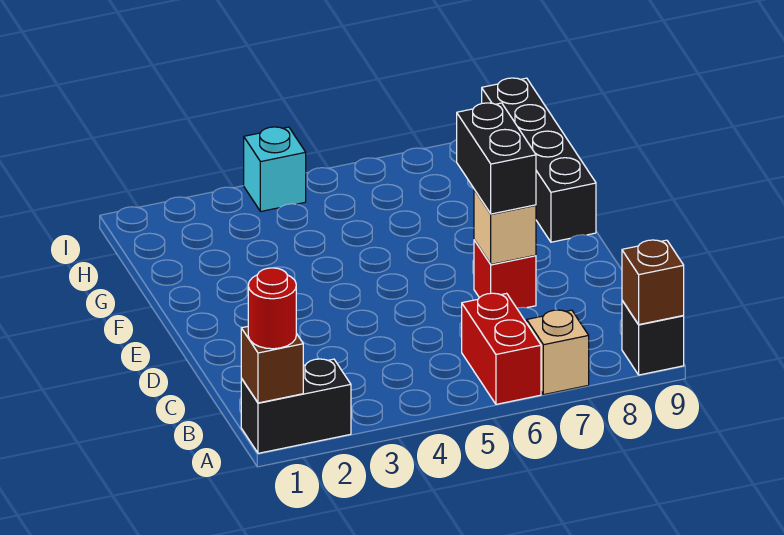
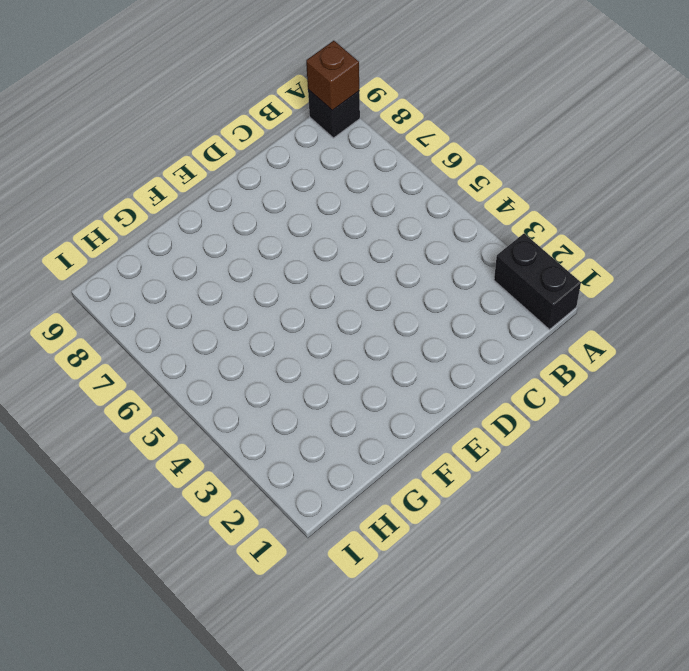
none -> red brick A6:B6 level 1
none -> tan brick A7 level 1
none -> red brick D7 level 1

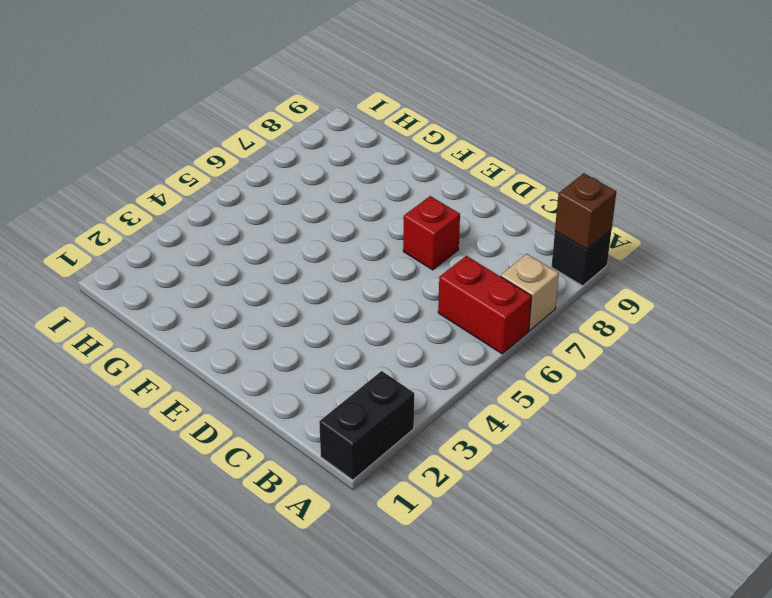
none -> black brick F9:I9 level 1
none -> cyan brick I4 level 1
none -> brown brick A1 level 2

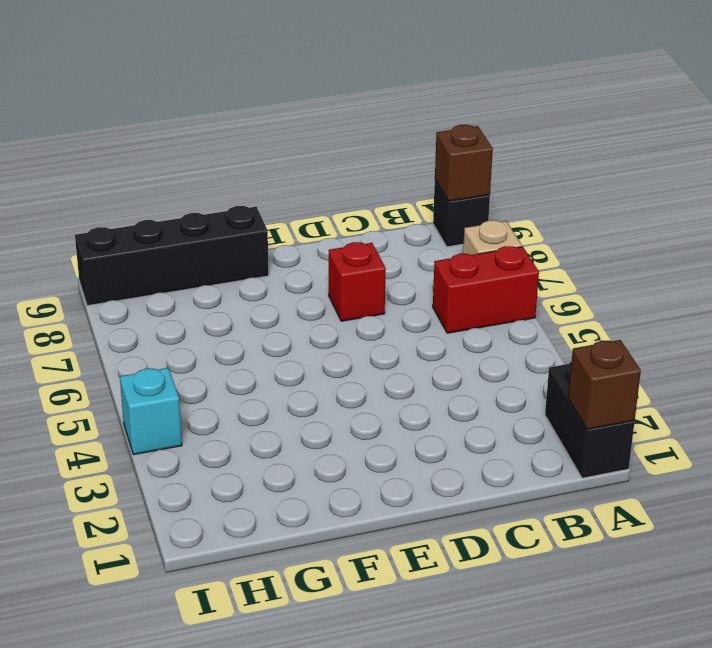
none -> tan brick D7 level 2
none -> red round brick A1 level 3
none -> black brick D7:E7 level 3

